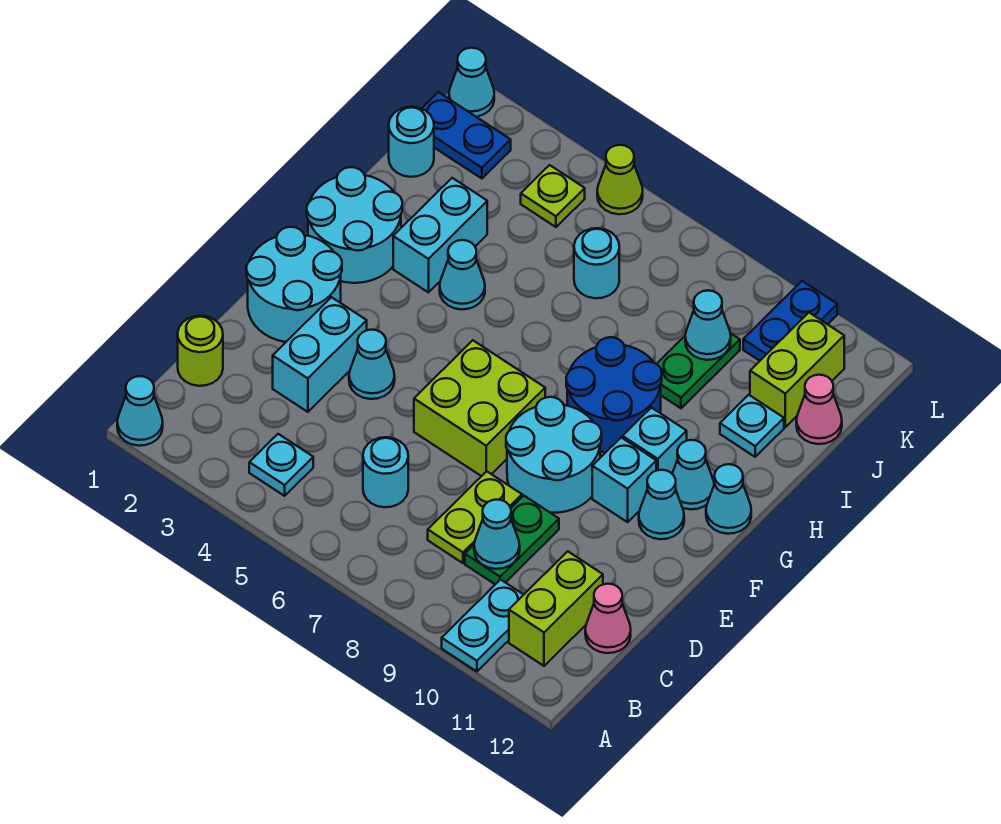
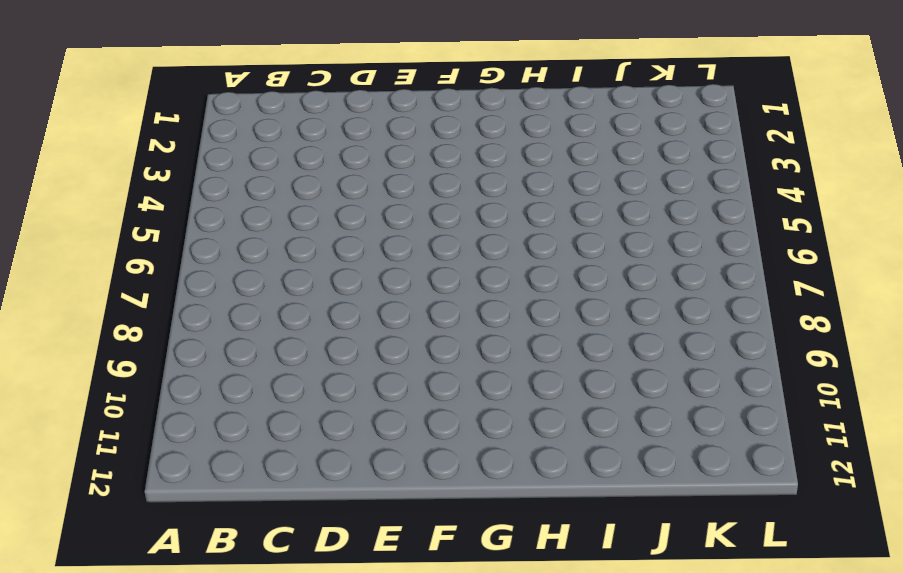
none -> cyan cone A1 level 1
none -> cyan plate A10:B10 level 1
none -> cyan plate B4 level 1
none -> lime brick B11:C11 level 1

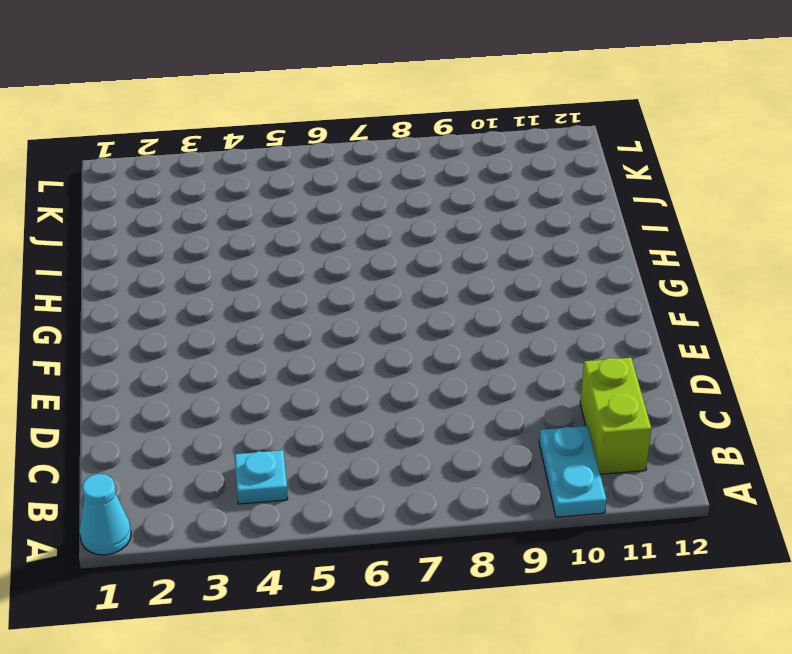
none -> lime round brick C1 level 1
none -> cyan round brick C6 level 1
none -> lime plate C8:D8 level 1
none -> green plate C9:D9 level 1

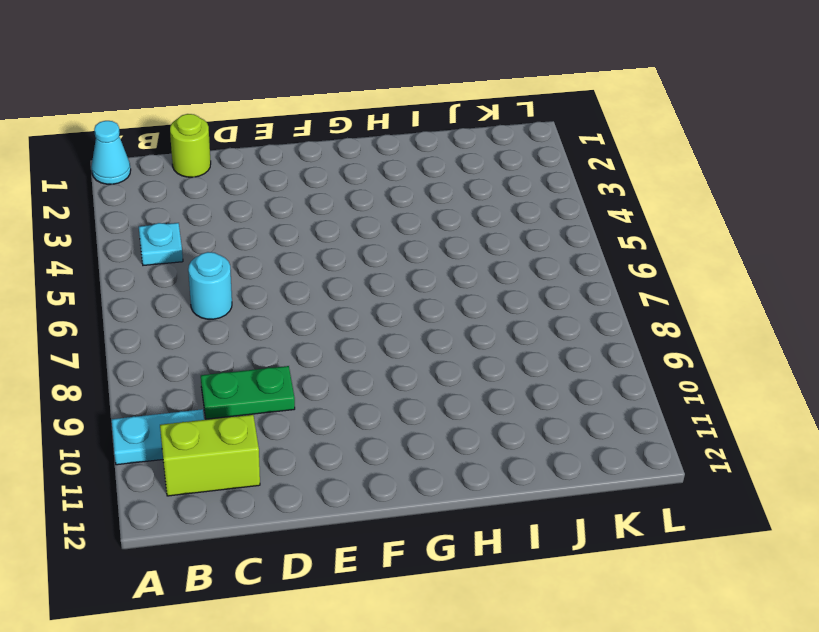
none -> lime plate C8:D8 level 1
none -> pink cone C12 level 1
none -> cyan brick D3:E3 level 1
none -> cyan round brick E1:F2 level 1

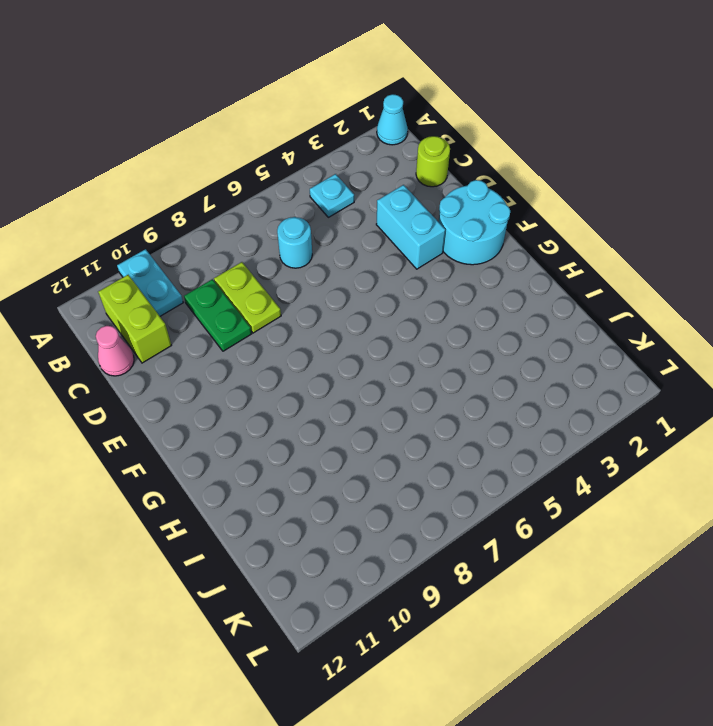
none -> cyan cone E4 level 1
none -> lime brick E6:F7 level 1
none -> cyan round brick E8:F9 level 1
none -> cyan brick F10 level 1

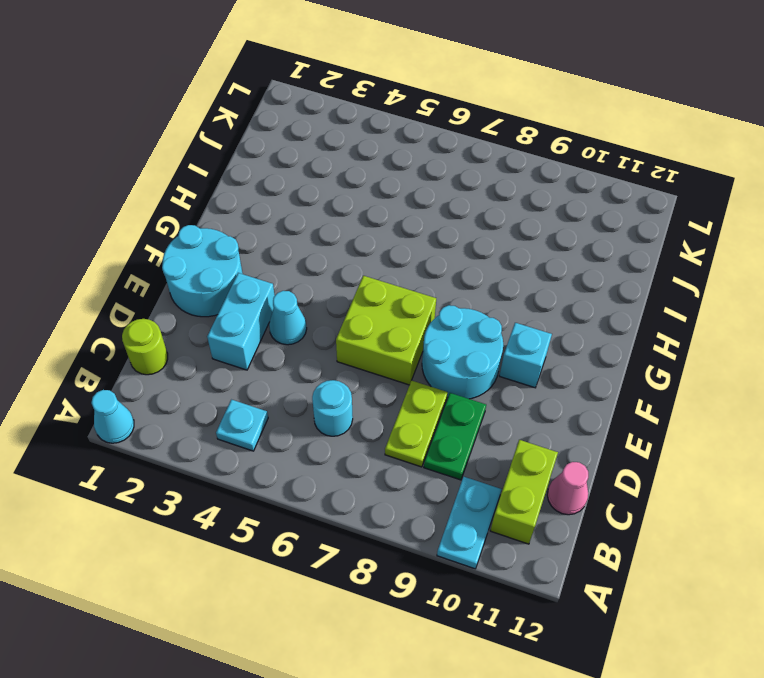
none -> cyan cone F11 level 1
none -> cyan round brick G1:H2 level 1
none -> blue round brick G8:H9 level 1
none -> cyan brick G10 level 1

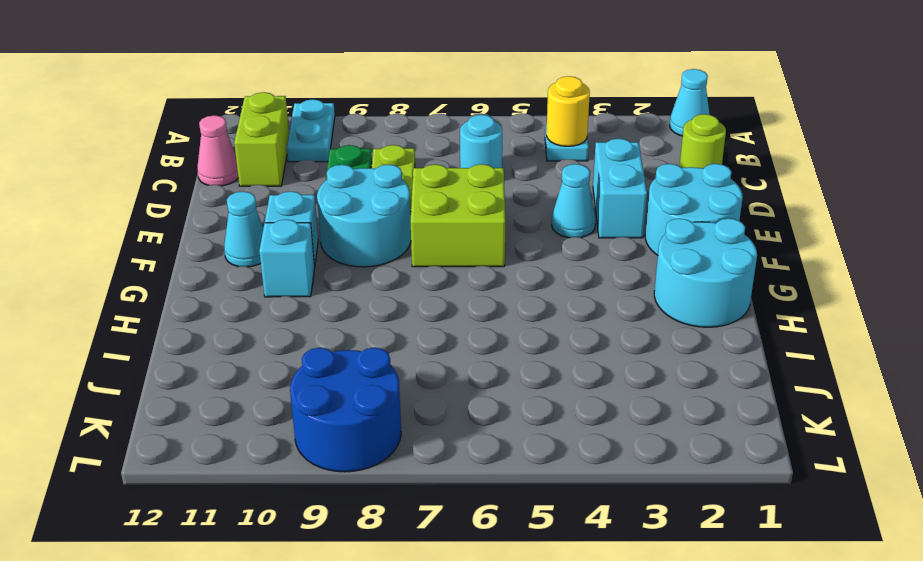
yellow round brick B4 level 2 -> none
blue round brick K8:L9 level 1 -> blue round brick G8:H9 level 1
none -> cyan cone G11 level 1
none -> cyan cone G12 level 1
none -> cyan brick H3:I3 level 1
none -> cyan cone H4 level 1

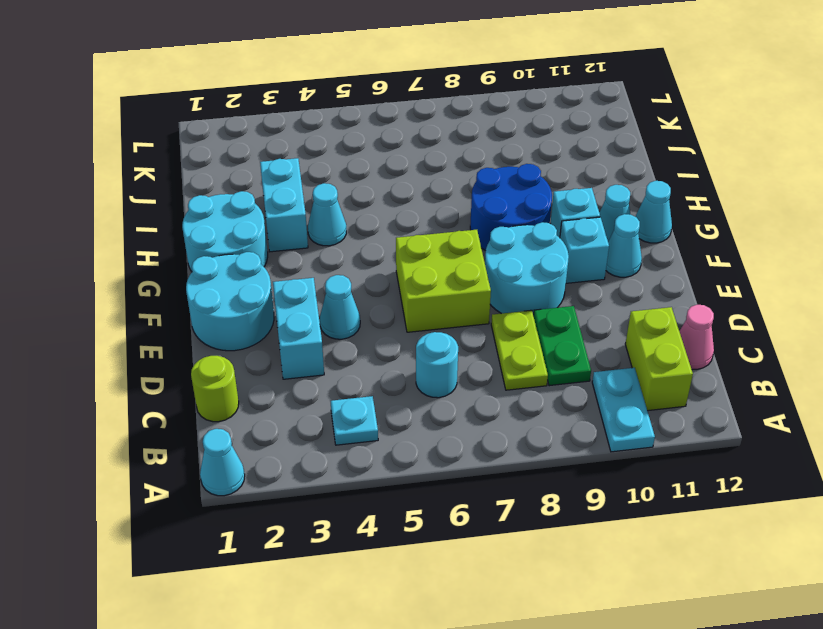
none -> green plate I9:J9 level 1
none -> cyan plate I11 level 1
none -> cyan round brick J1 level 1
none -> cyan round brick J6 level 1

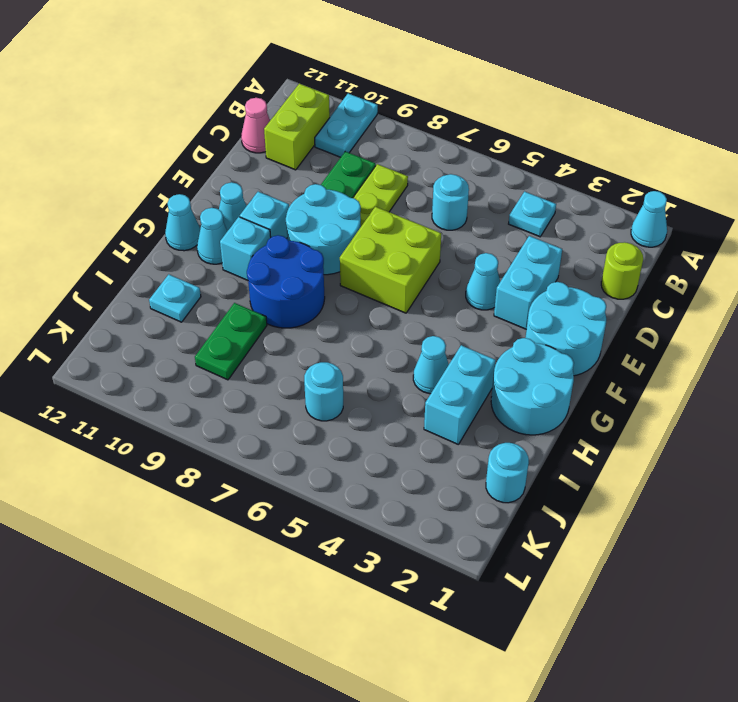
none -> lime brick J11:K11 level 1
none -> pink cone J12 level 1
none -> blue plate K1:K2 level 1
none -> lime plate K4 level 1

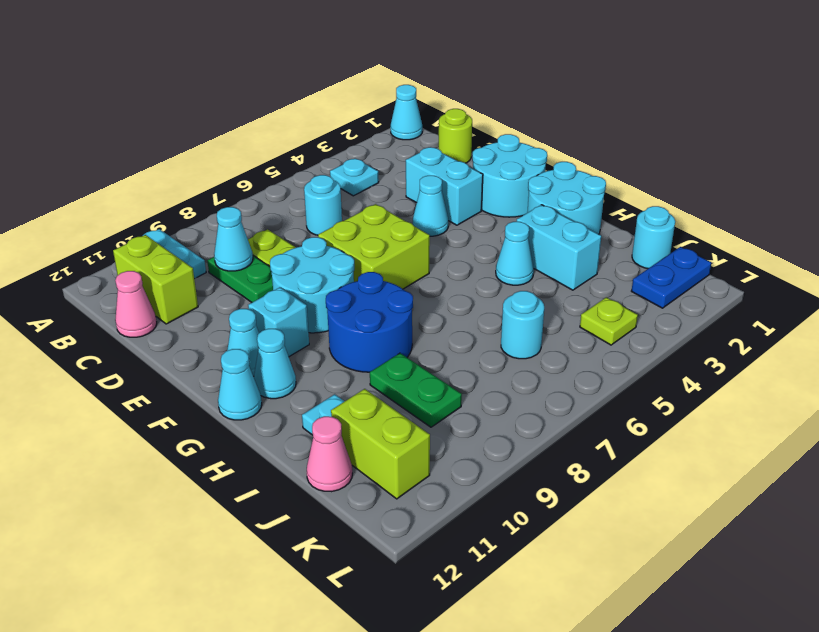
none -> cyan brick G10 level 1
none -> blue plate K10:L10 level 1
none -> cyan cone L1 level 1
none -> lime cone L5 level 1

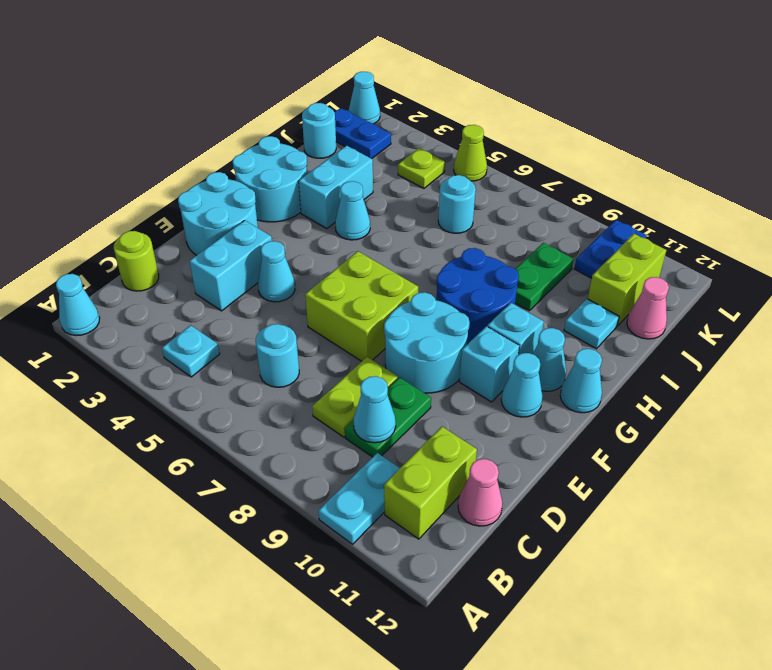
none -> cyan cone J9 level 2

